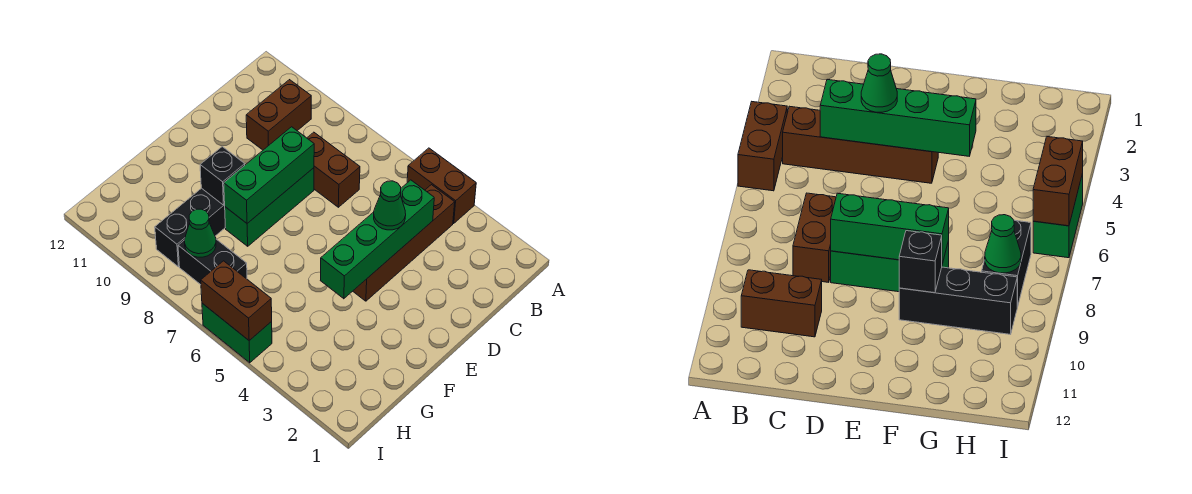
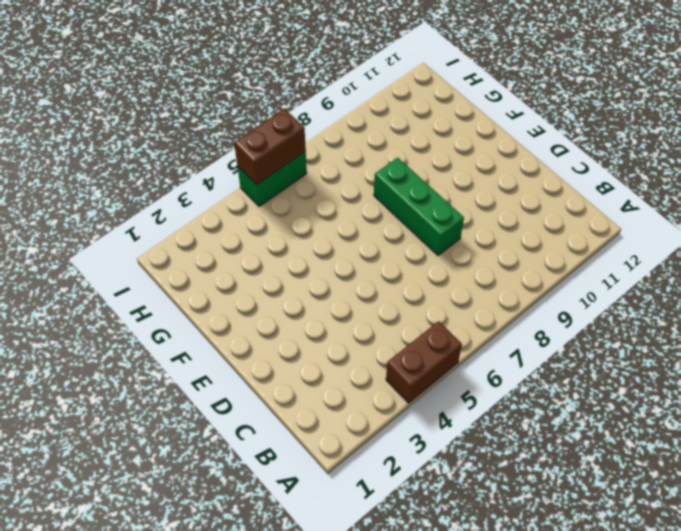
none -> brown brick B4:E4 level 1
none -> brown brick B10:C10 level 1
none -> brown brick C7:C8 level 1

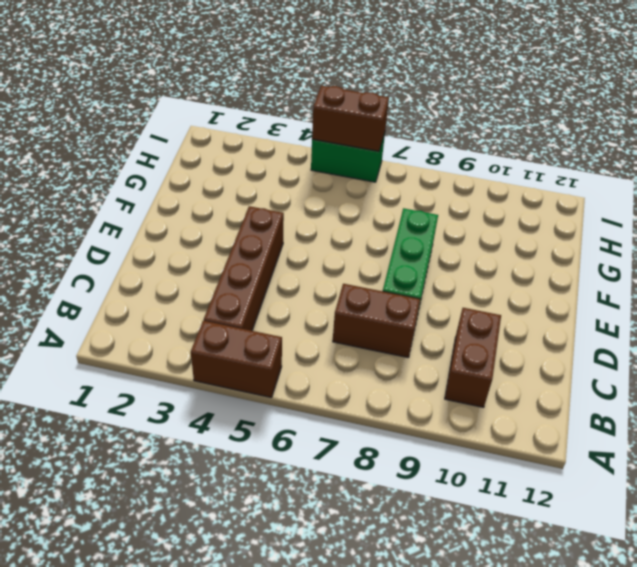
none -> black brick F9:H9 level 1
none -> black brick H7:H8 level 1
none -> green brick C4:F4 level 2

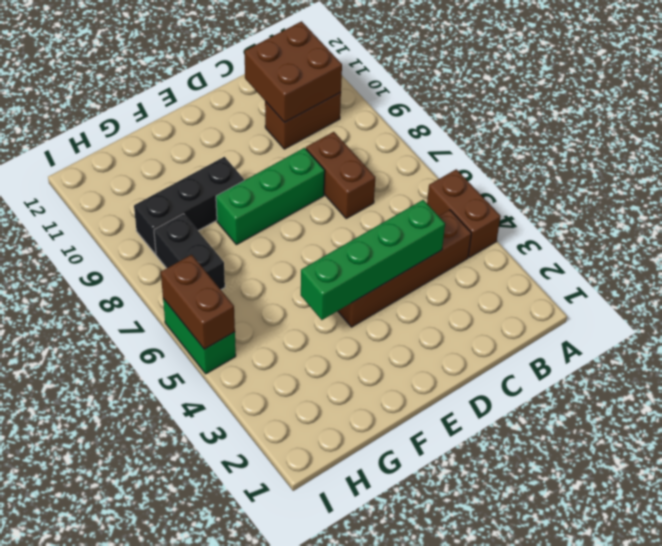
brown brick B10:C11 level 2 -> none
none -> green brick D8:F8 level 2
none -> black brick F9 level 2
none -> green cone H8 level 2

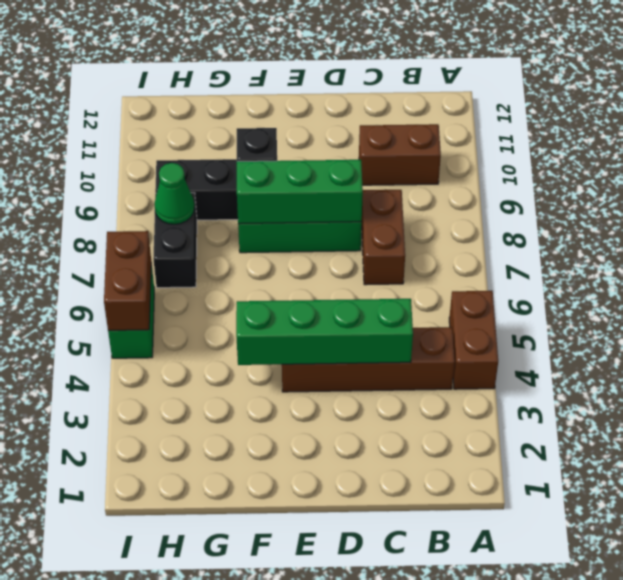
none -> green cone D4 level 3

